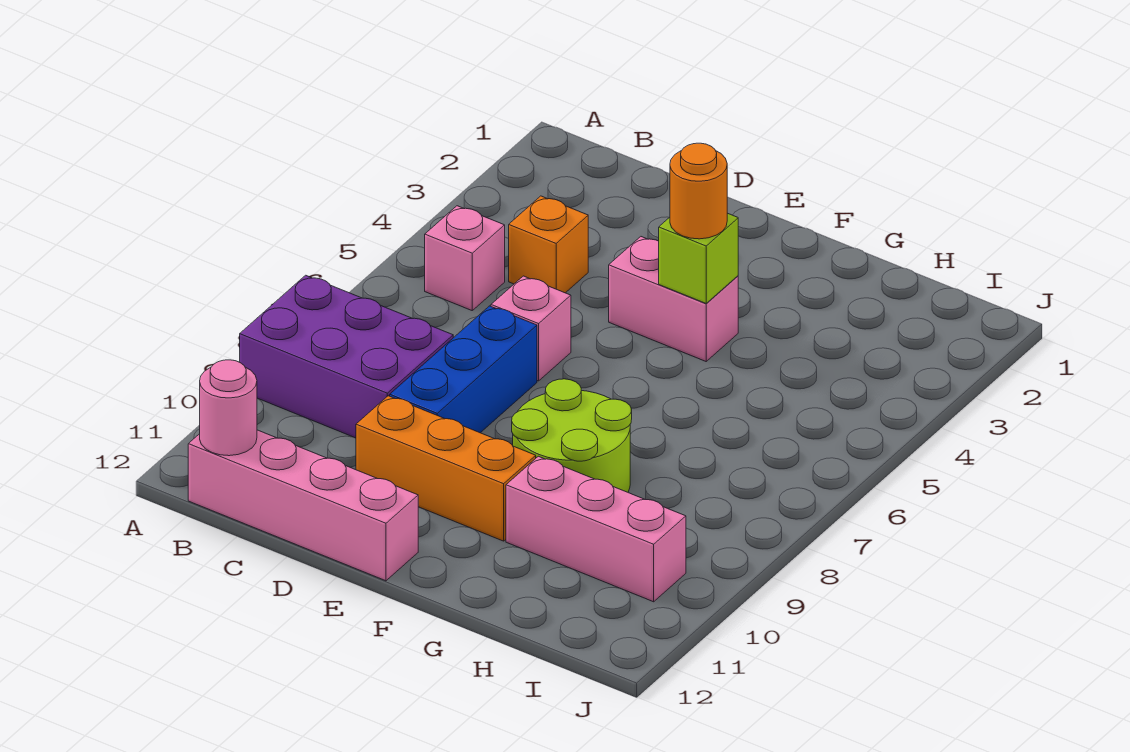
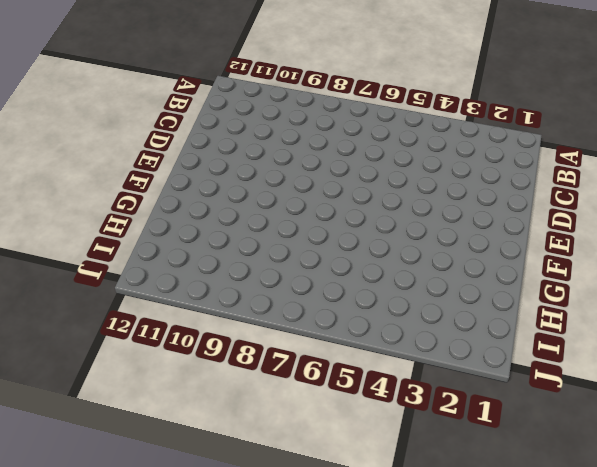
none -> purple brick A8:C9 level 1
none -> pink brick B5 level 1
none -> pink brick B12:E12 level 1

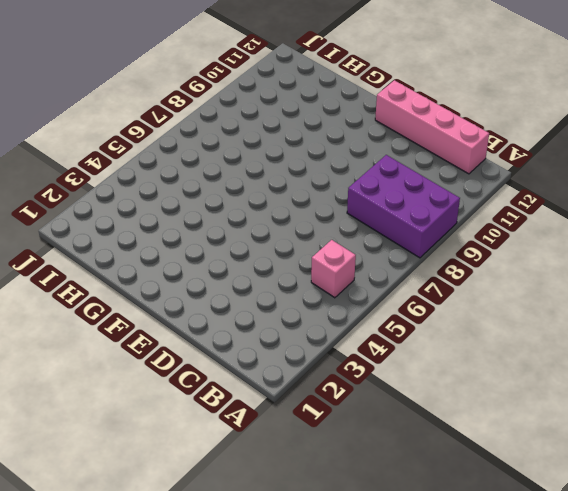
none -> orange brick C4 level 1
none -> pink brick D6 level 1
none -> blue brick D7:D9 level 1

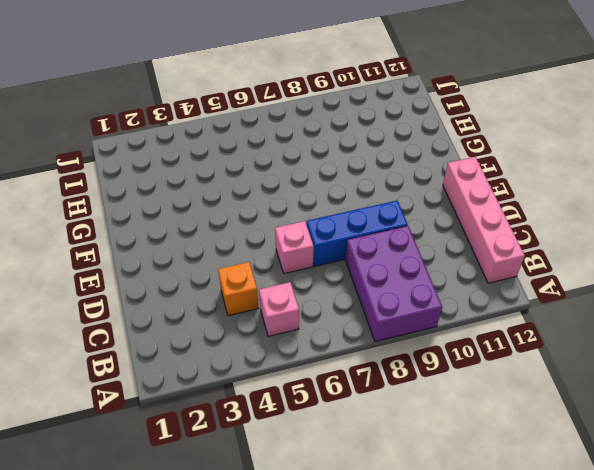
none -> orange brick D10:F10 level 1
none -> pink brick E4:F4 level 1
none -> lime round brick F8:G9 level 1

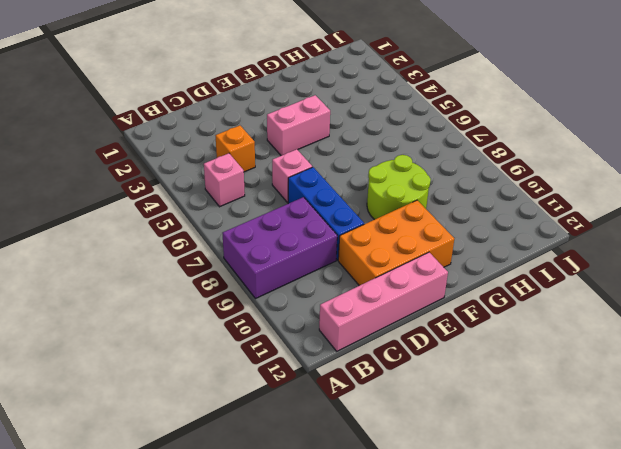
orange brick D10:F11 level 1 -> orange brick D10:F10 level 1
none -> pink brick G10:I10 level 1
none -> pink round brick B12 level 2
none -> lime brick F4 level 2

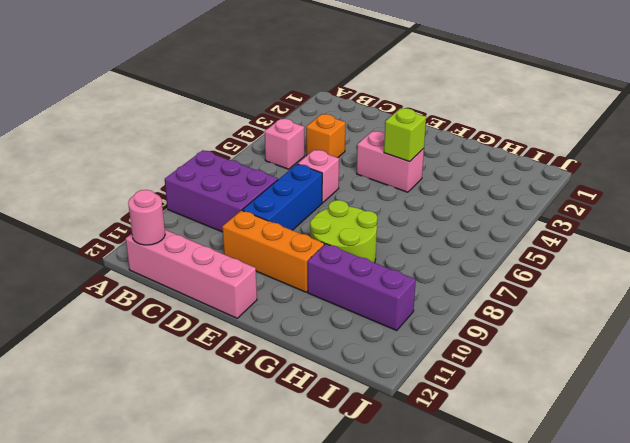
purple brick G10:I10 level 1 -> pink brick G10:I10 level 1
none -> orange round brick F4 level 3

